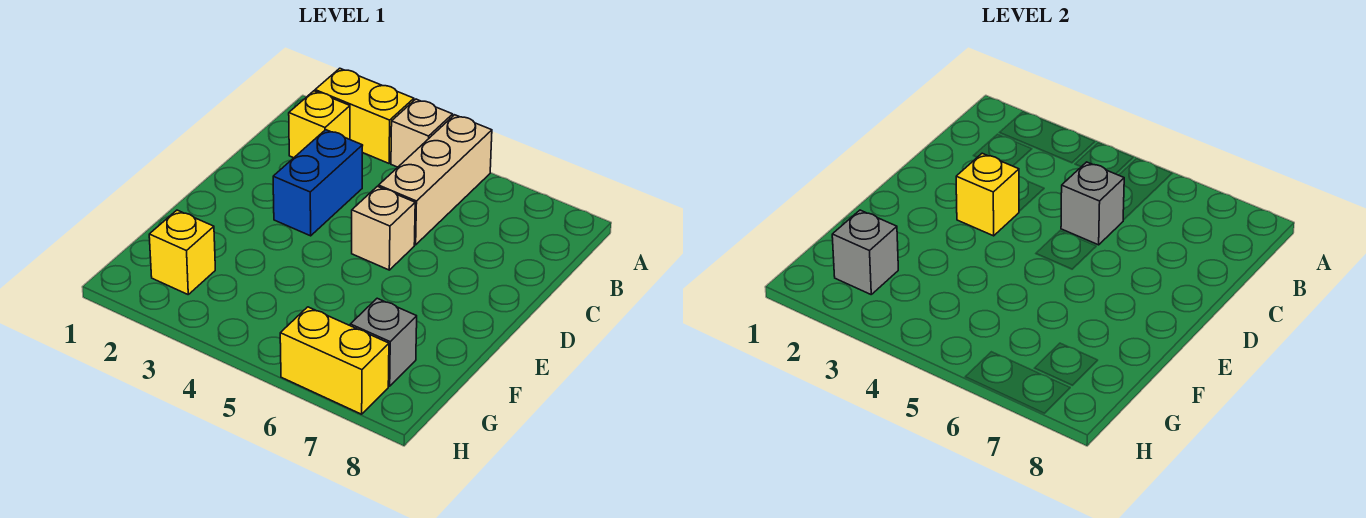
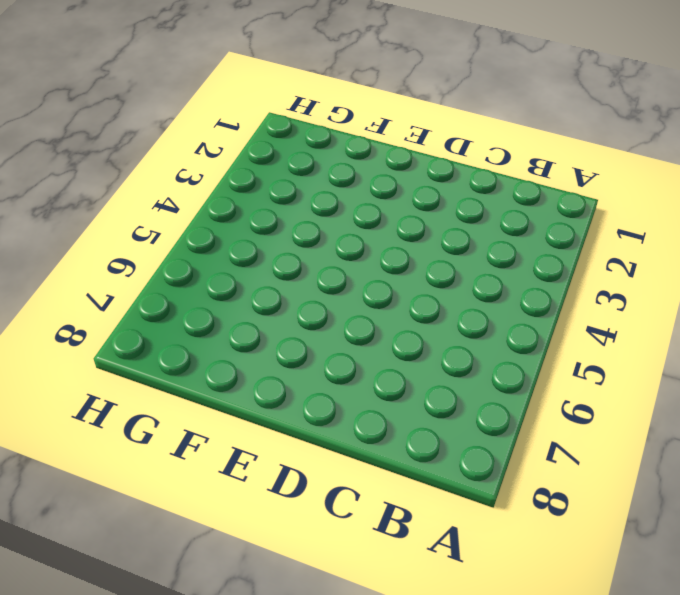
none -> yellow brick A2:A3 level 1
none -> tan brick A4 level 1
none -> tan brick A5:C5 level 1

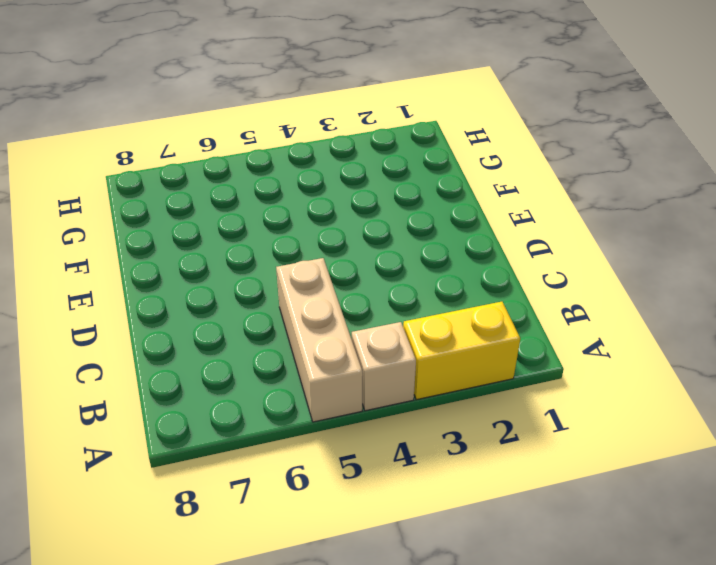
none -> yellow brick B2 level 1
none -> blue brick C3:D3 level 1
none -> tan brick D5 level 1

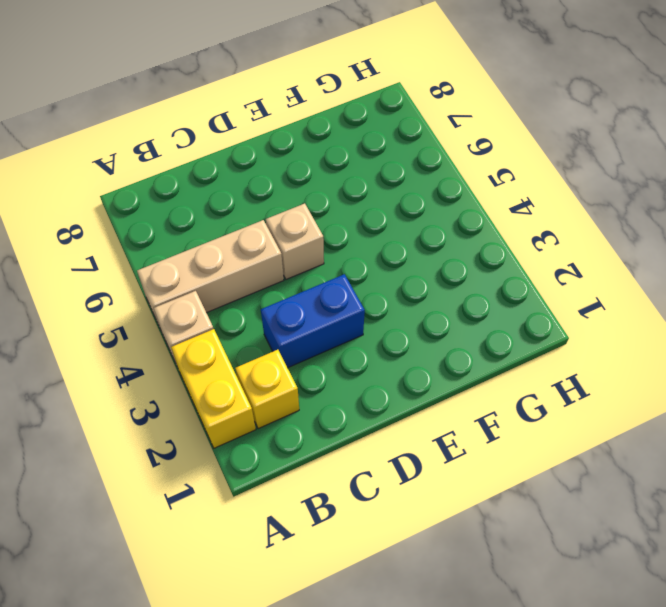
none -> yellow brick G2 level 1
none -> grey brick G7 level 1
none -> yellow brick H6:H7 level 1

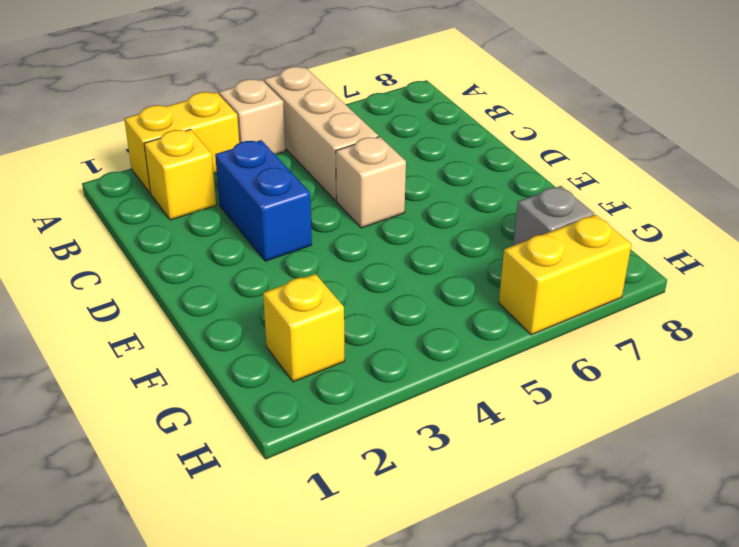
none -> grey brick C5 level 2
none -> yellow brick D3 level 2
none -> grey brick G2 level 2

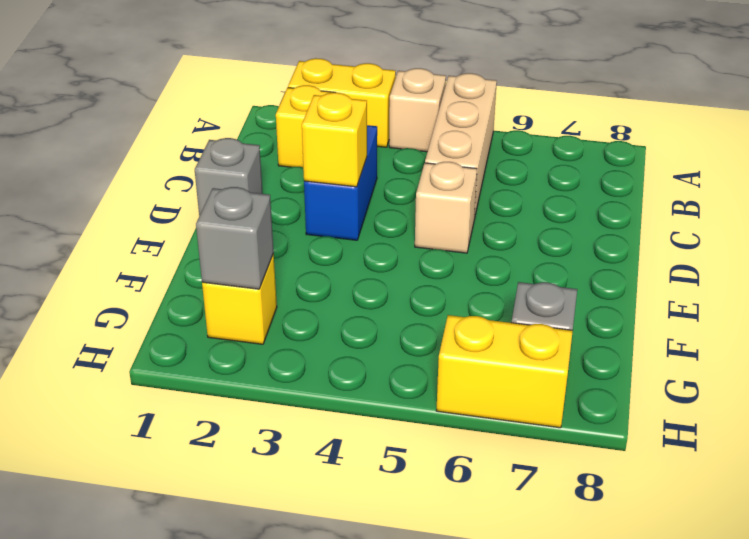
grey brick D1 level 1 -> grey brick C5 level 2

